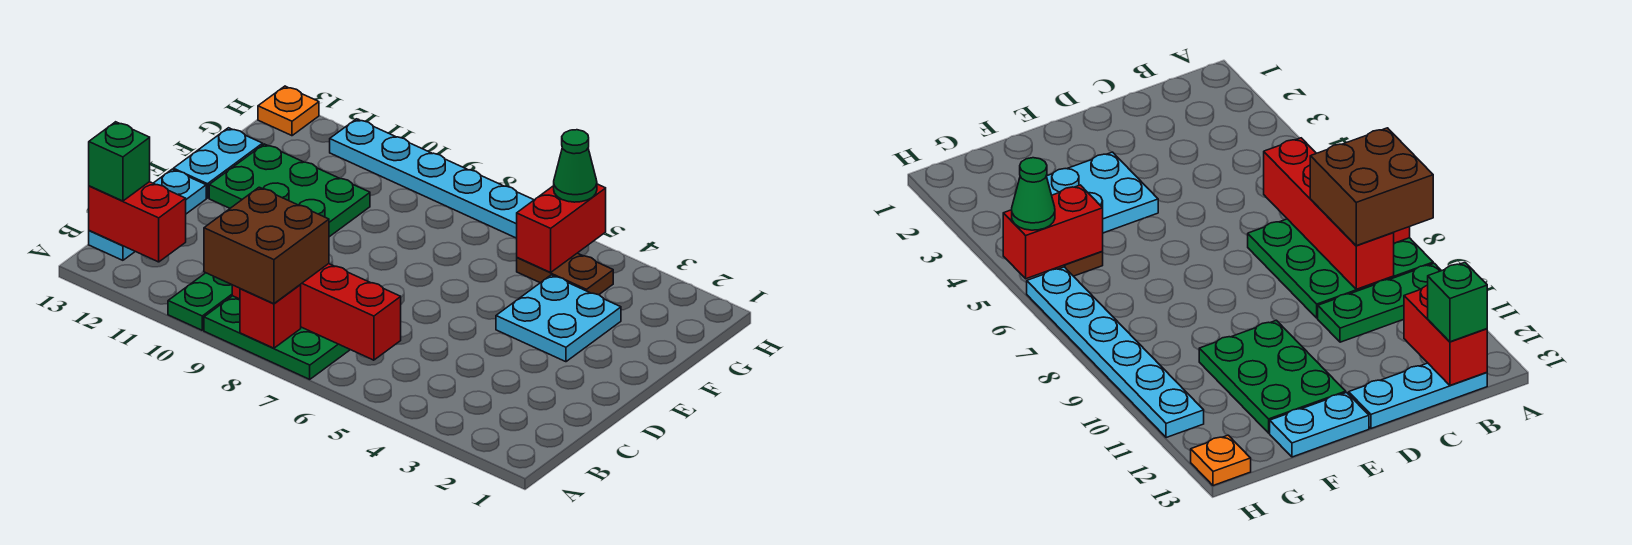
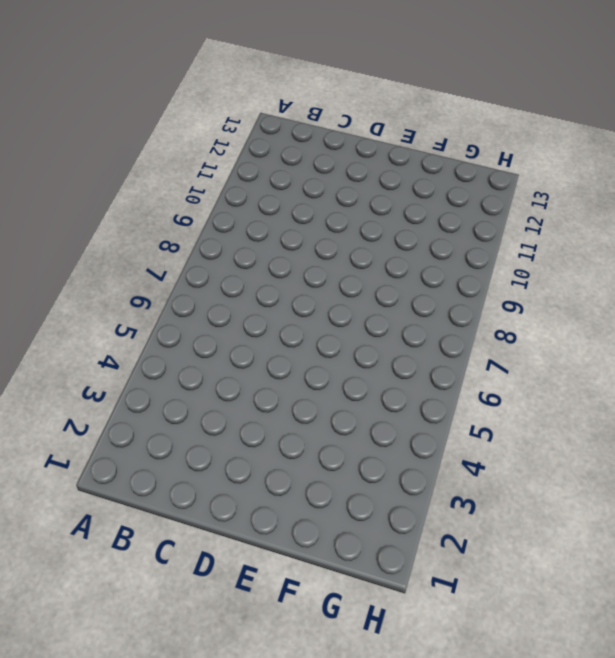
none -> green plate A7:C9 level 1
none -> green plate A10:C10 level 1
none -> cyan plate B13:D13 level 1

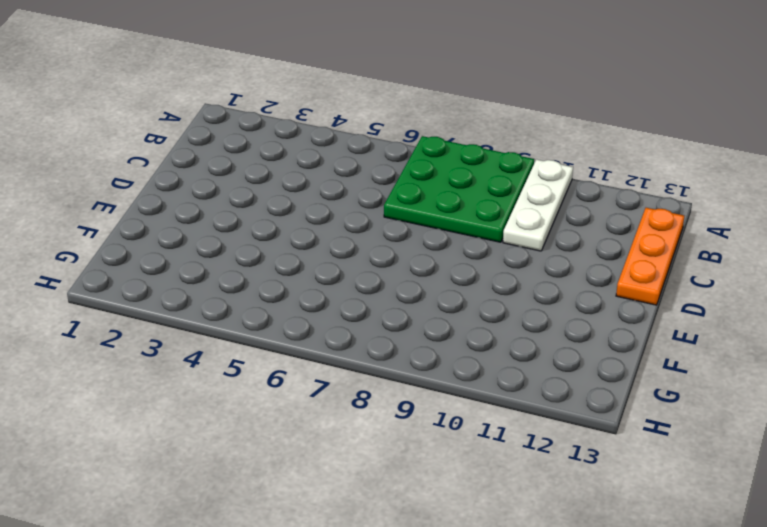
white plate A10:C10 level 1 -> green plate A10:C10 level 1
orange plate B13:D13 level 1 -> cyan plate B13:D13 level 1
none -> cyan plate E3:F4 level 1
none -> green plate E10:F12 level 1
none -> cyan plate E13:F13 level 1

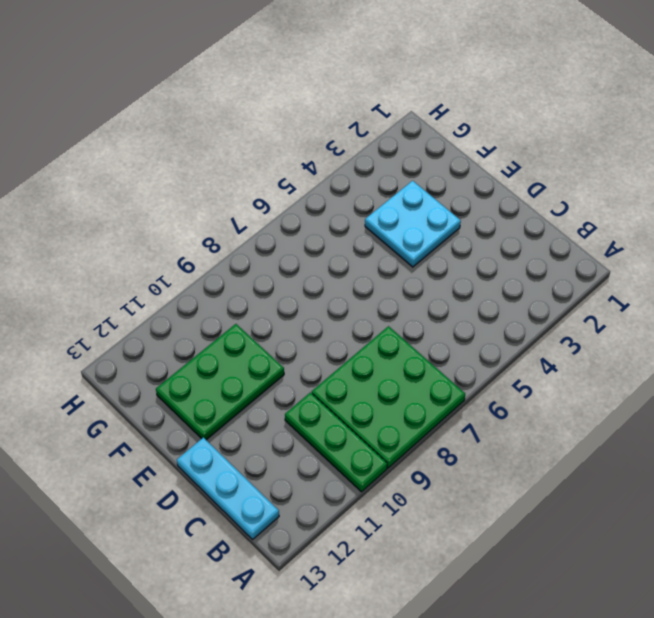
none -> cyan plate E13:F13 level 1
none -> brown plate G4:G5 level 1
none -> cyan plate H6:H11 level 1

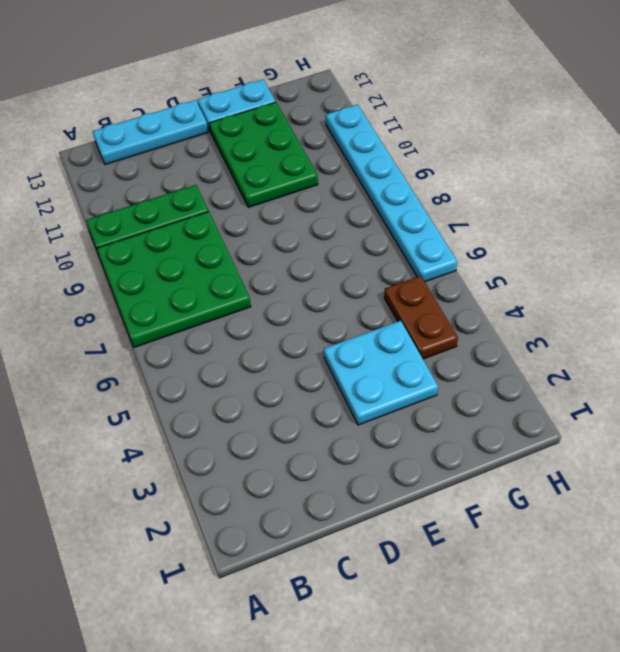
none -> orange plate H13 level 1
none -> red brick A8 level 2
none -> red brick B6:B9 level 2

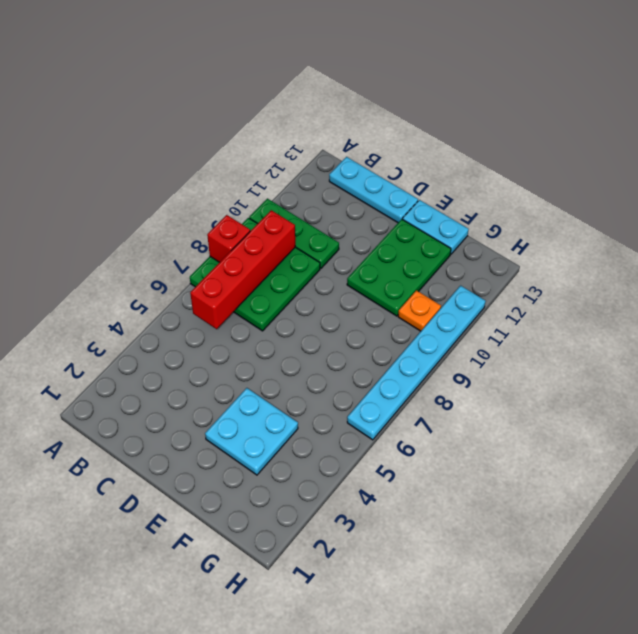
orange plate G10 level 1 -> orange plate H13 level 1
none -> brown plate G4:G5 level 1
none -> red brick B12:B13 level 2
none -> red brick G5:H5 level 2

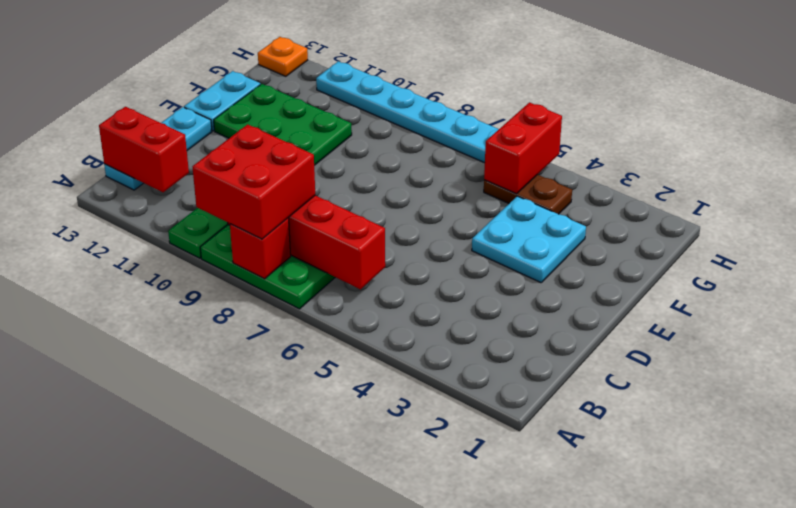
red brick A8:B9 level 3 -> brown brick A8:B9 level 3
none -> green brick B13 level 3
none -> green cone H5 level 3

